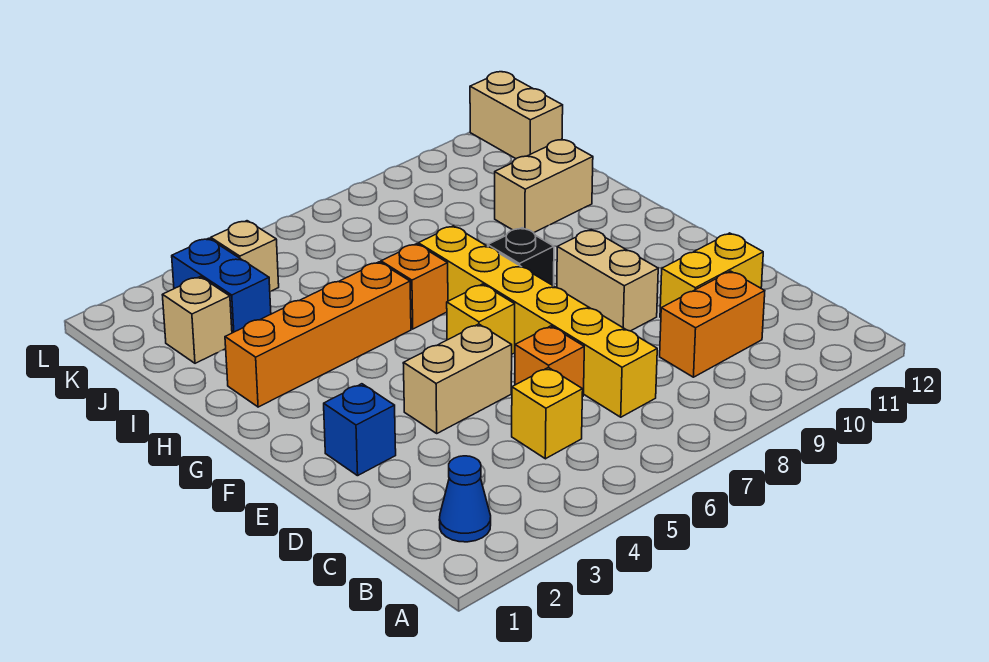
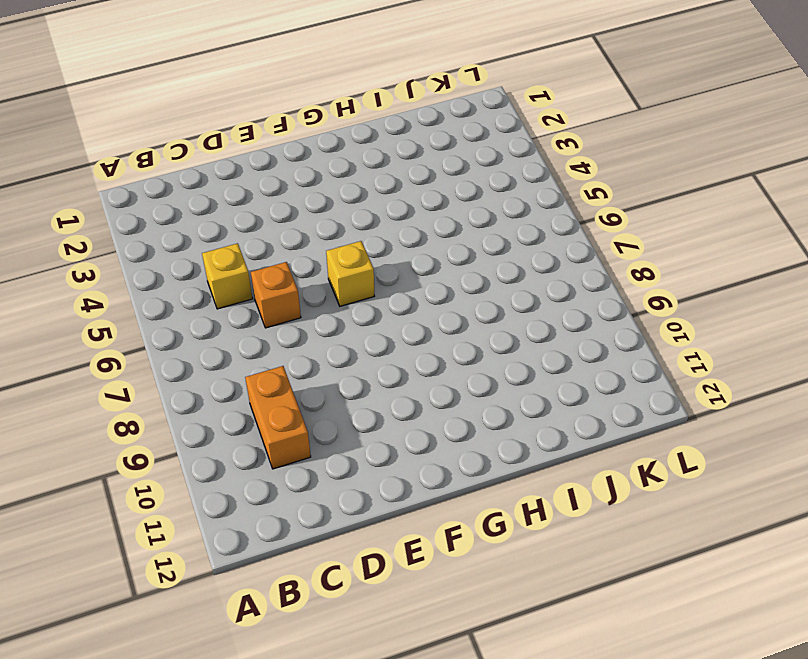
none -> blue cone B2 level 1
none -> yellow brick C7:H7 level 1
none -> yellow brick D10:D11 level 1

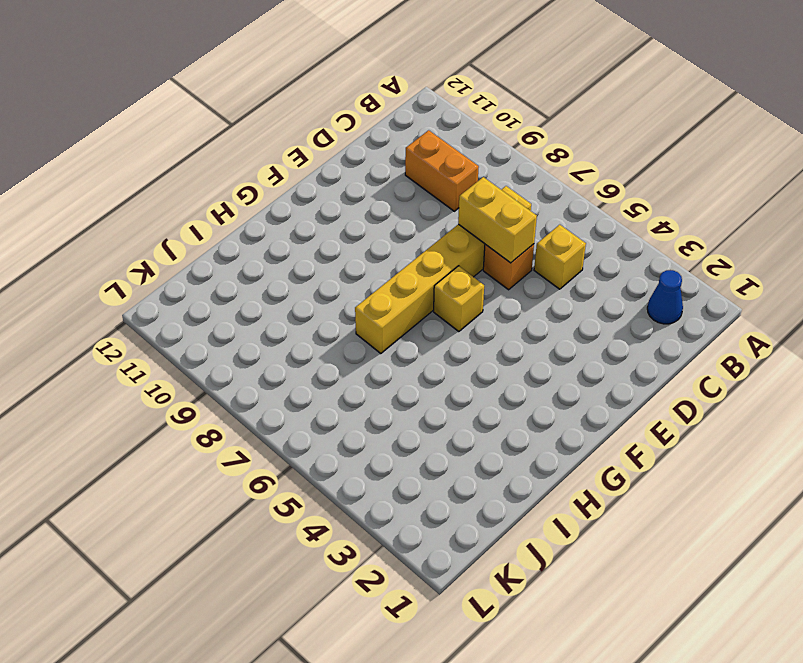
yellow brick D6:D7 level 2 -> yellow brick D10:D11 level 1
none -> blue brick E2 level 1
none -> tan brick E4:E5 level 1
none -> tan brick E9:F9 level 1

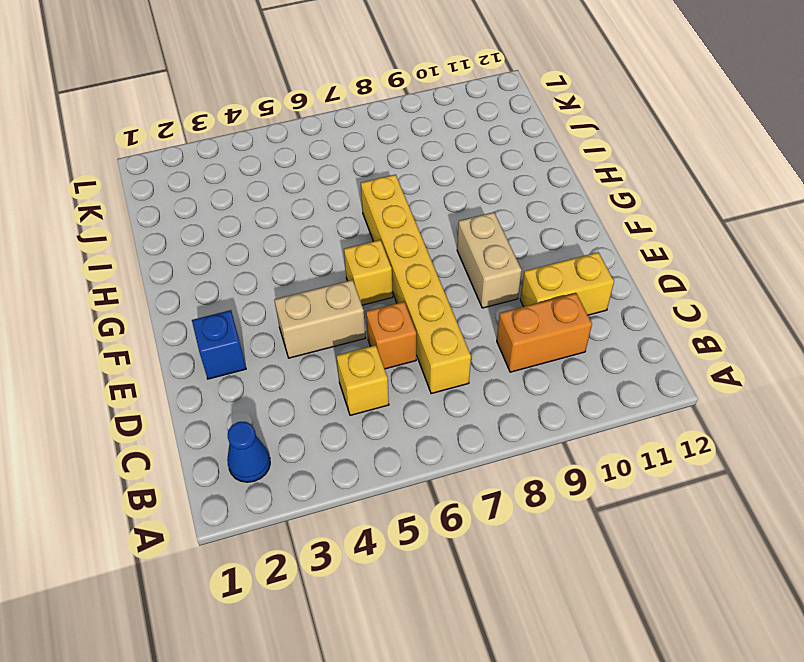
none -> black brick G8 level 1
none -> orange brick H2:H5 level 1
none -> orange brick H6 level 1

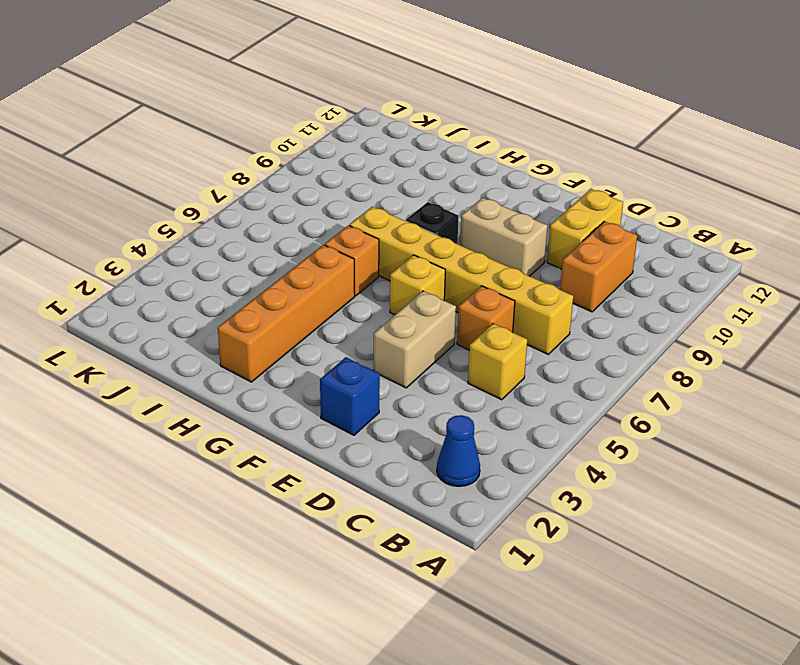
none -> tan brick I10:I11 level 1
none -> tan brick J2 level 1
none -> blue brick J3:K3 level 1

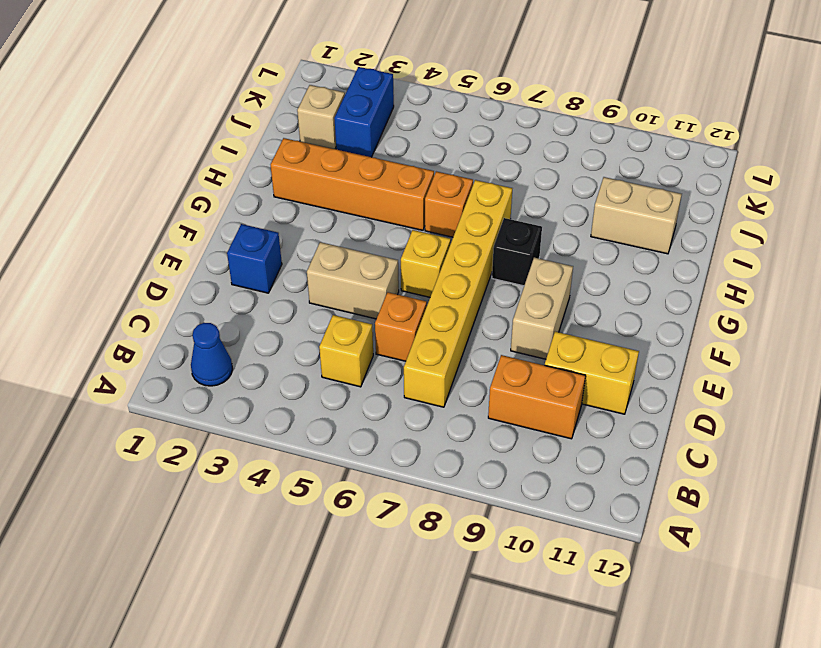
none -> tan brick K4 level 1
none -> tan brick K12:L12 level 1

